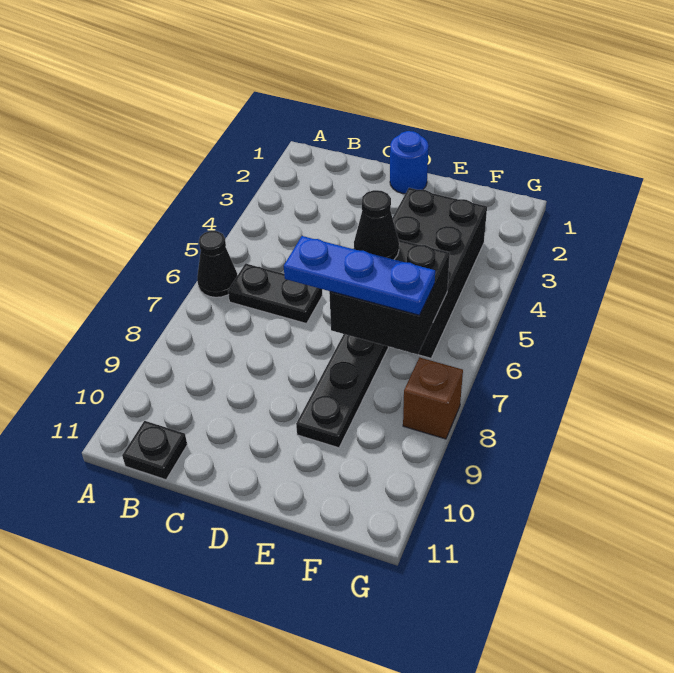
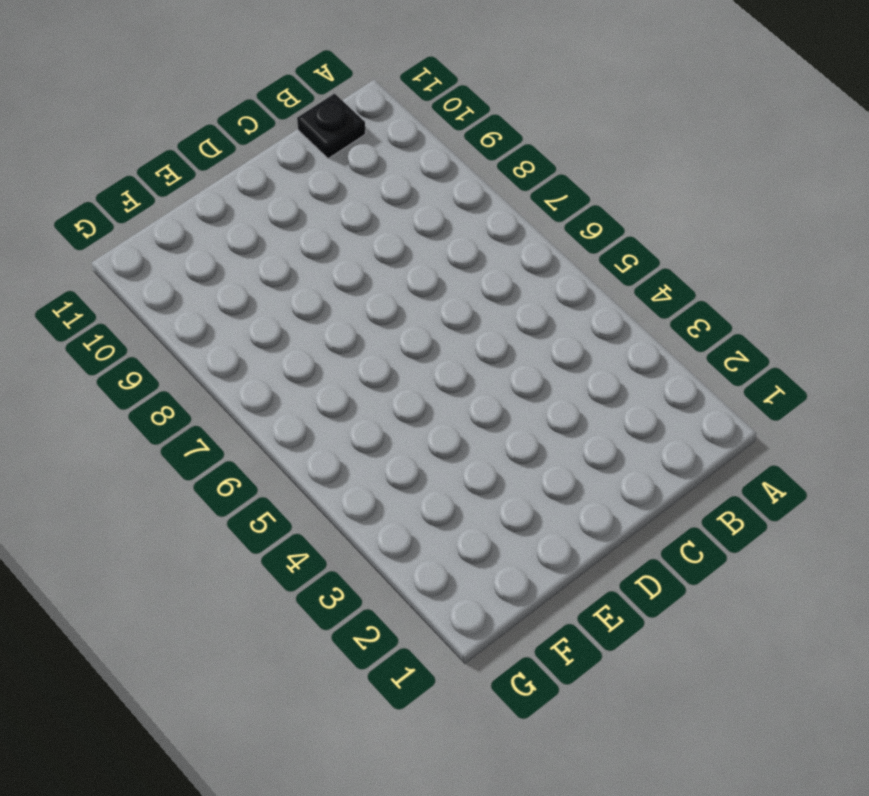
none -> black cone A6 level 1
none -> black plate B6:C6 level 1

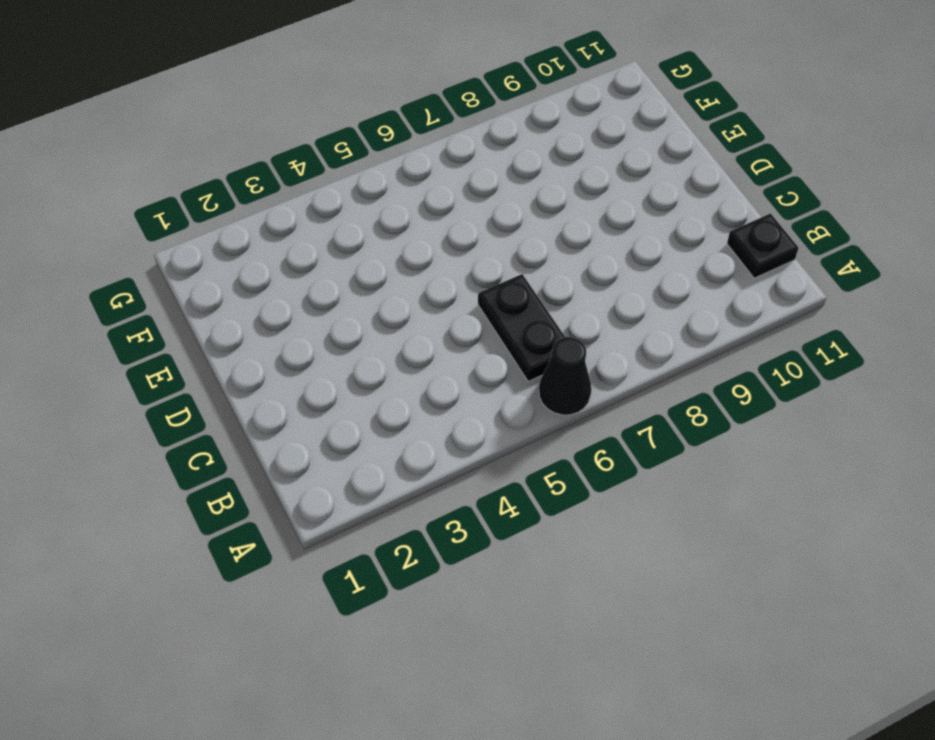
none -> blue round brick D1 level 1
none -> black brick E3:F6 level 1

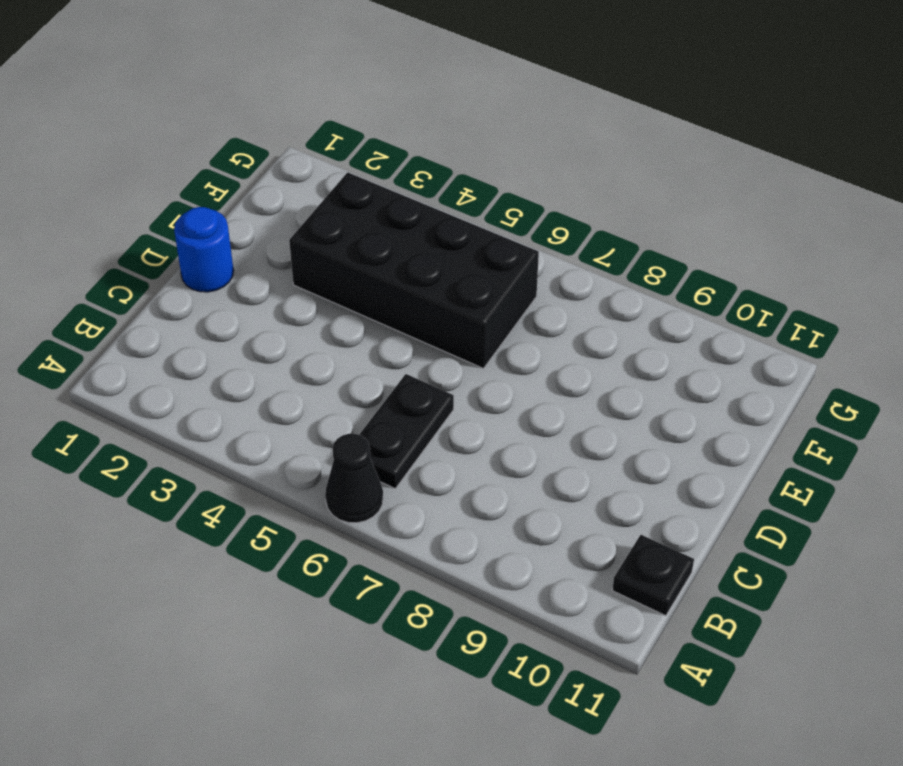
none -> black plate E7:E9 level 1
none -> brown brick G8 level 1

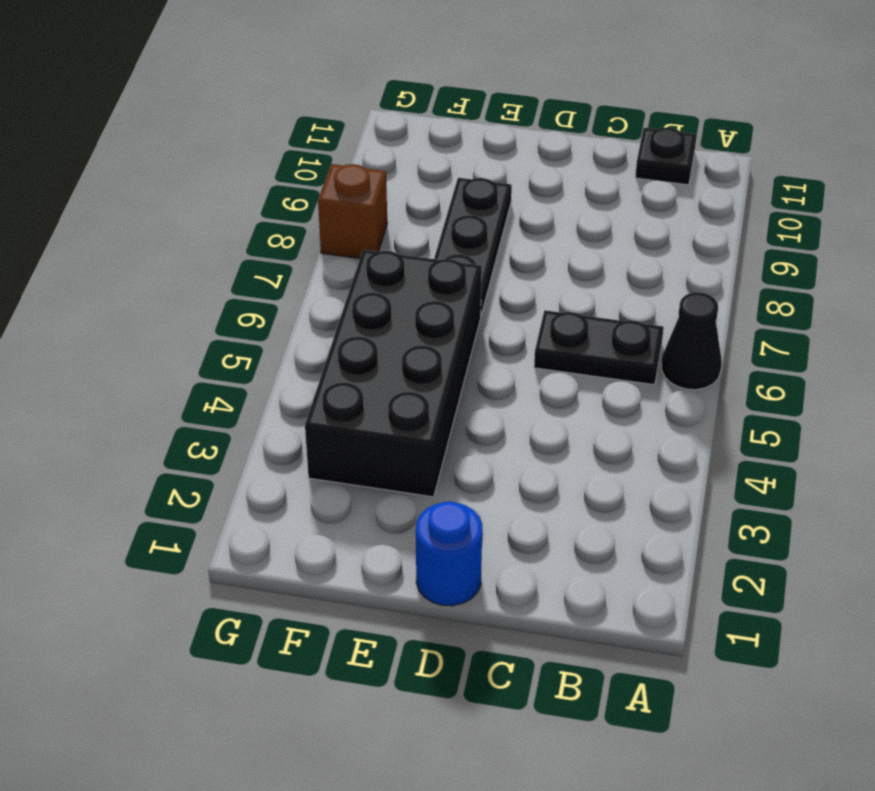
none -> black brick E6:F7 level 2
none -> blue plate D7:F7 level 3

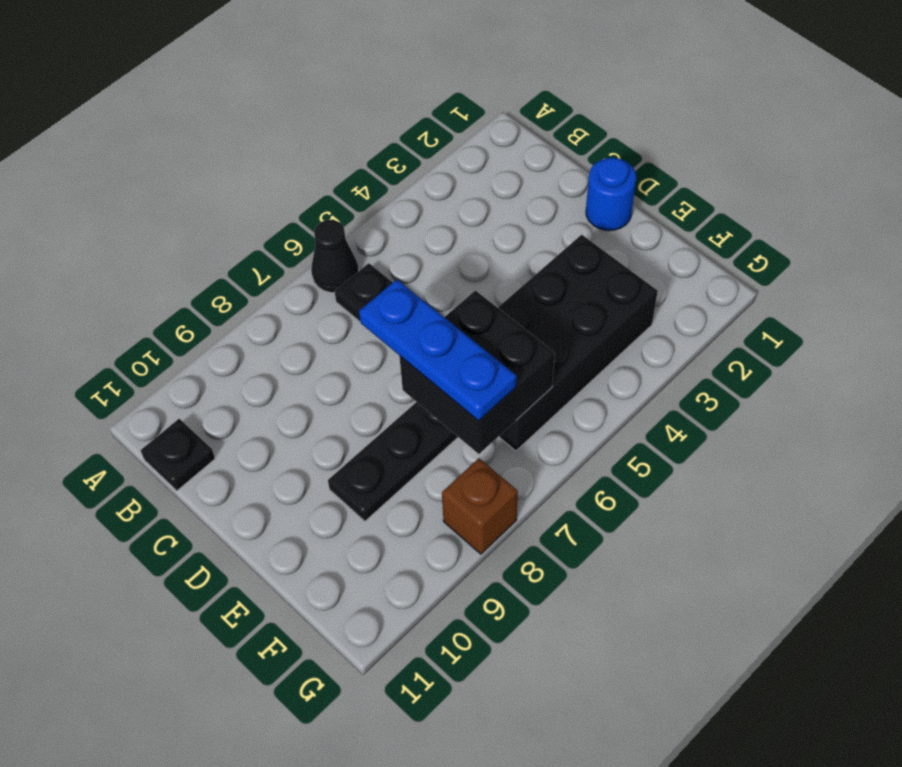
none -> black cone E6 level 3

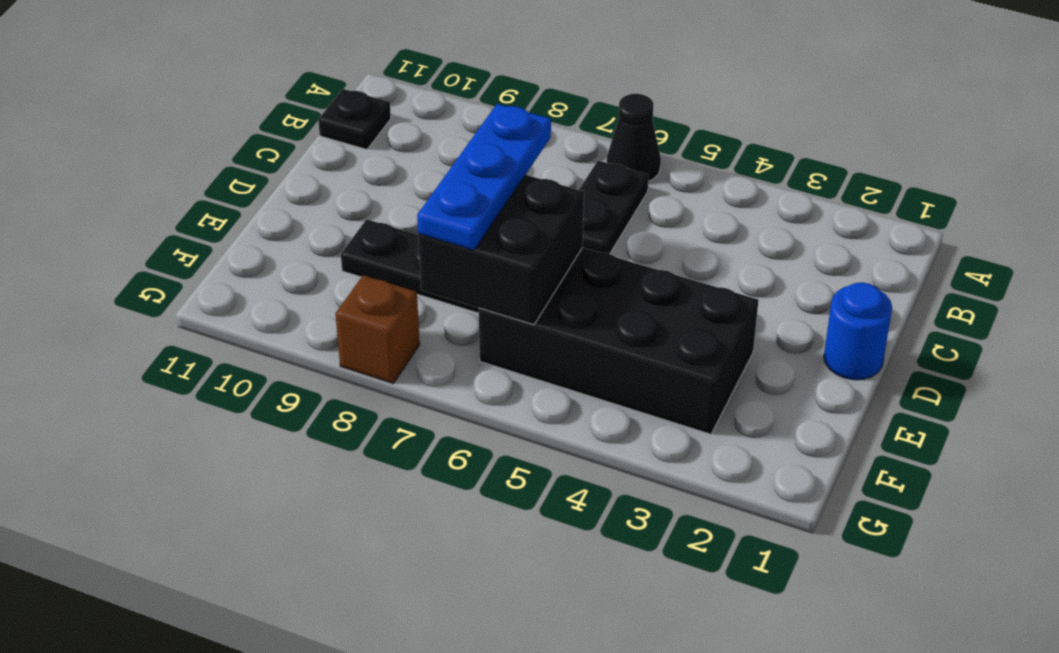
none -> black cone E6 level 3

